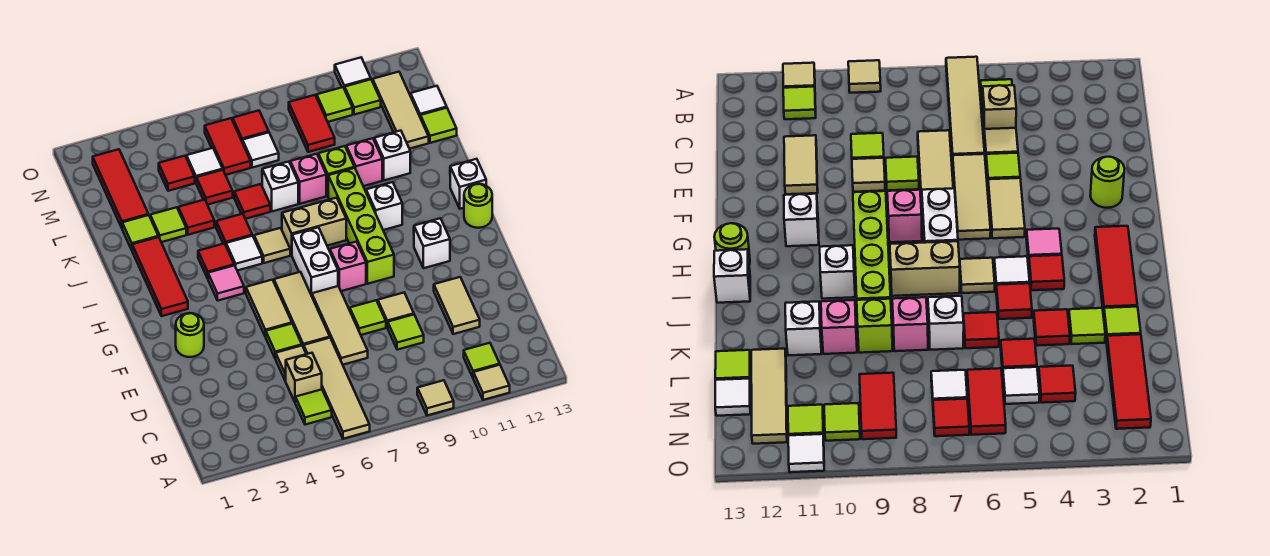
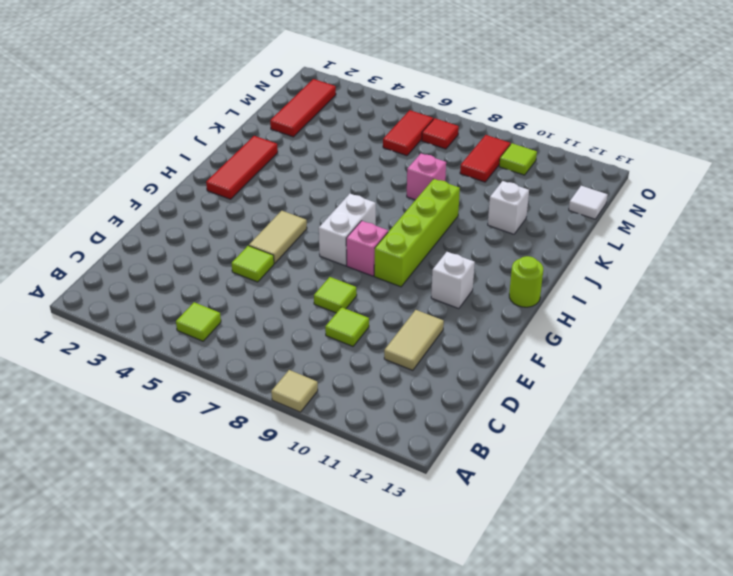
none -> tan tile A6:D6 level 1
none -> tan tile A11 level 1
none -> lime tile B11 level 1
none -> tan brick C5 level 1

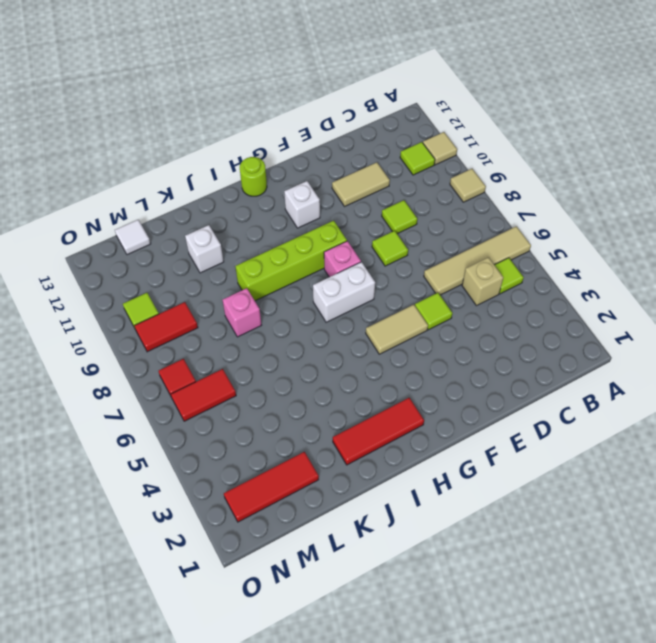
none -> tan tile D5 level 1
none -> tan tile D7:F7 level 1
none -> tan tile E6:G6 level 1
none -> tan tile E9 level 1

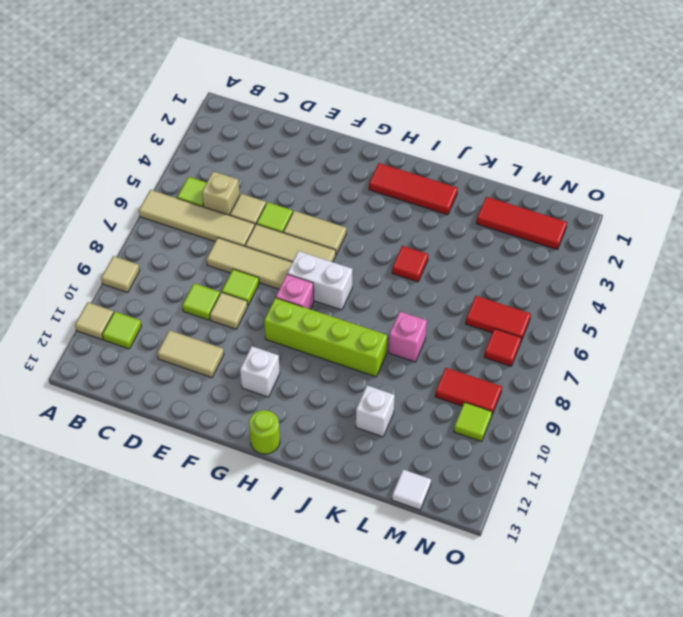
none -> lime round brick F2 level 1
none -> pink tile H4 level 1
none -> red tile I4 level 1
none -> white tile I5 level 1

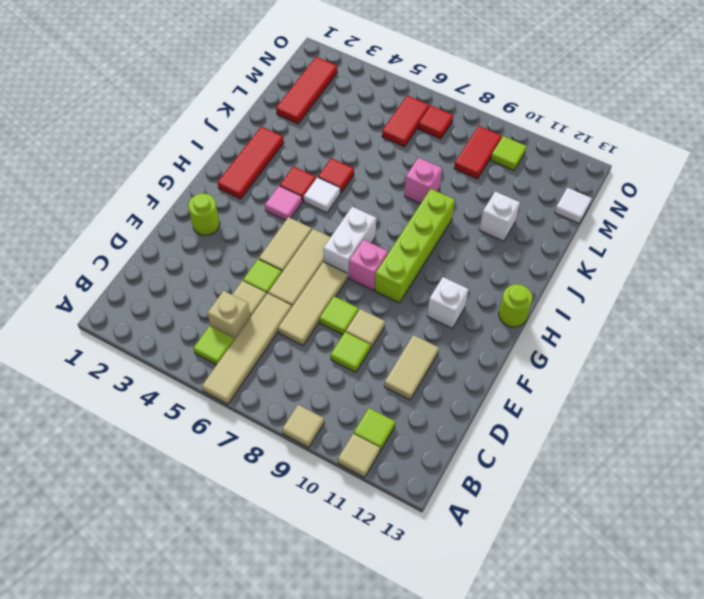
none -> tan tile I6 level 1
none -> tan brick I7:I8 level 1
none -> white brick I10 level 1
none -> white brick I13 level 1

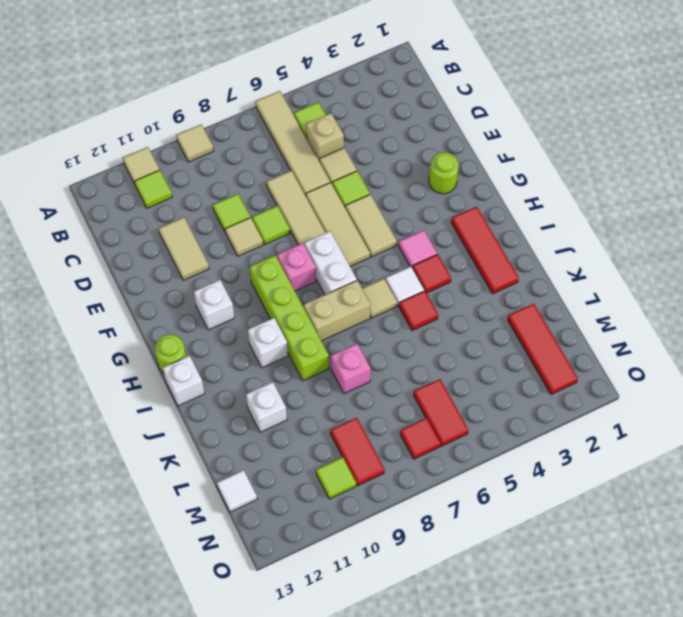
none -> lime tile K2 level 1
none -> lime tile K3 level 1
none -> red tile K4 level 1
none -> red tile K6 level 1

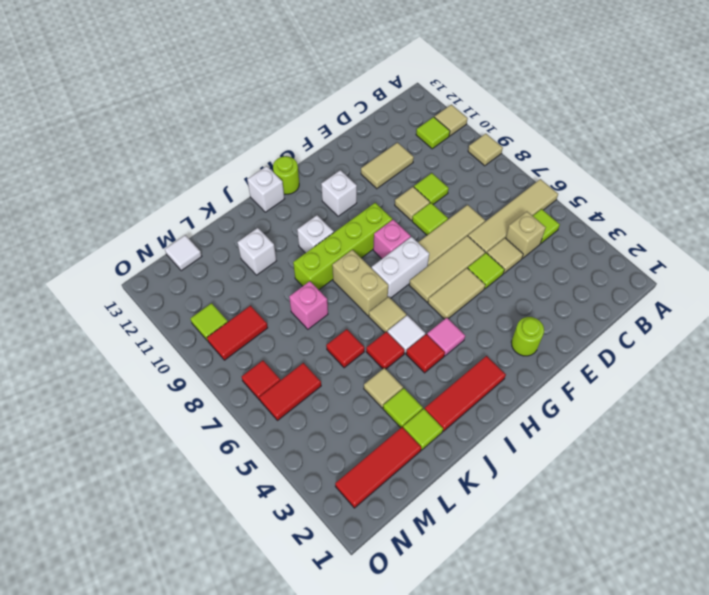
tan tile K4 level 1 -> red tile K4 level 1
none -> white brick K7 level 1
none -> lime brick K9 level 1
none -> pink brick K10 level 1
none -> red tile L5 level 1

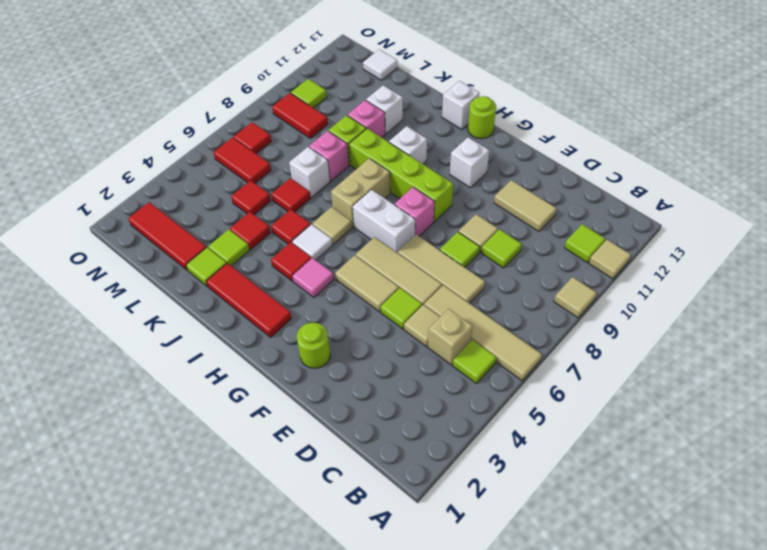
none -> tan tile L12:N12 level 1
none -> lime tile L13 level 1
none -> red tile M4 level 1
none -> white tile M5 level 1

